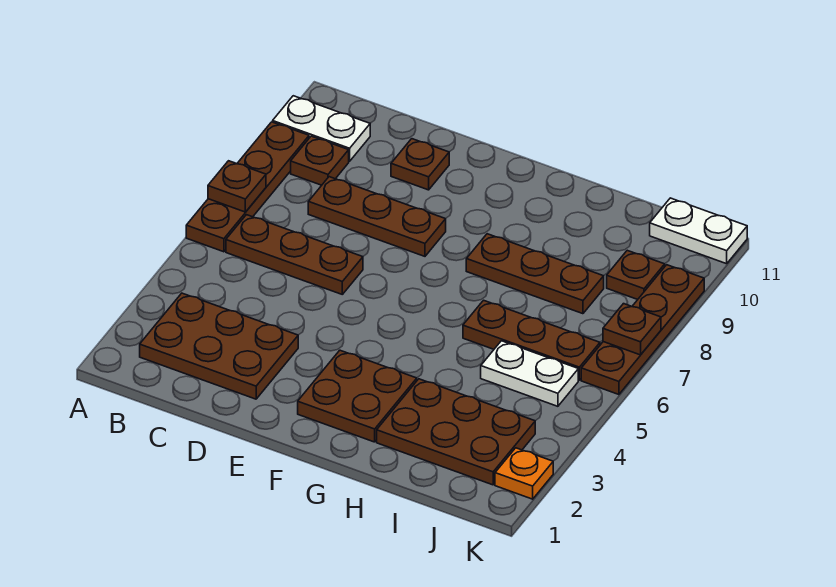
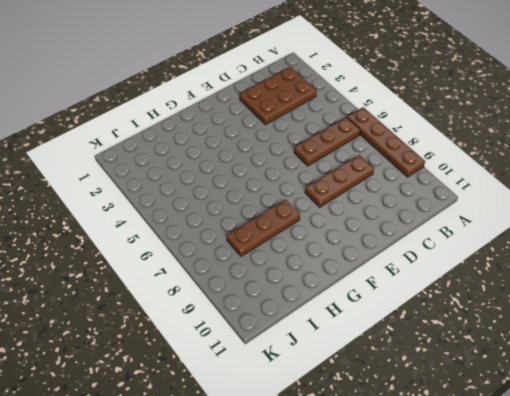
none -> white plate A10:B10 level 1
none -> brown plate B9 level 1
none -> brown plate D10 level 1

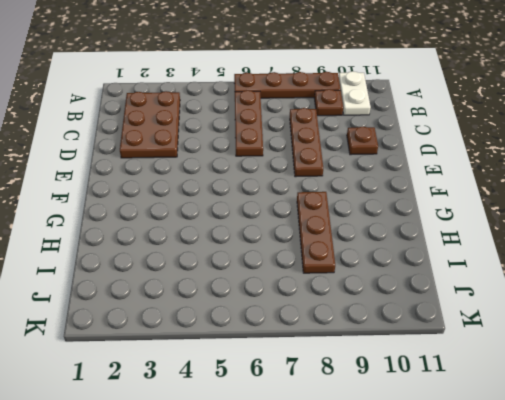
none -> brown plate F2:G3 level 1
none -> brown plate H2:J3 level 1
none -> brown plate H6:J6 level 1

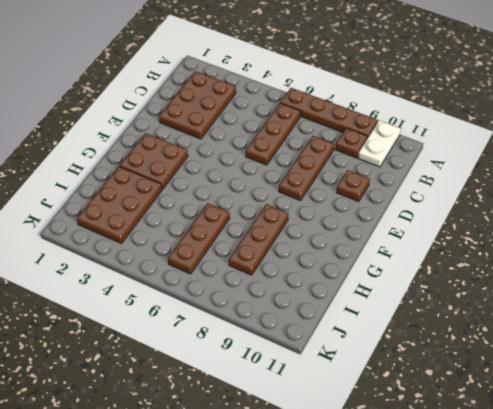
none -> white plate I5:J5 level 1
none -> brown plate J9 level 1
none -> white plate J11:K11 level 1

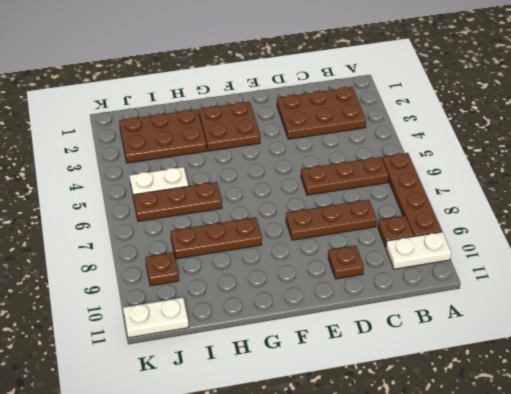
none -> orange plate K2 level 1
none -> brown plate K6:K9 level 1
none -> brown plate A7 level 2

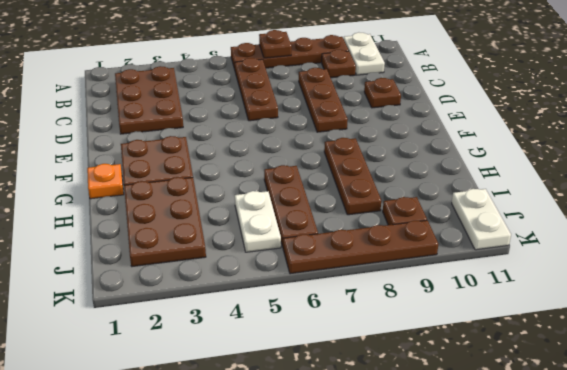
orange plate G1 level 1 -> orange plate K2 level 1
none -> brown plate K7 level 2

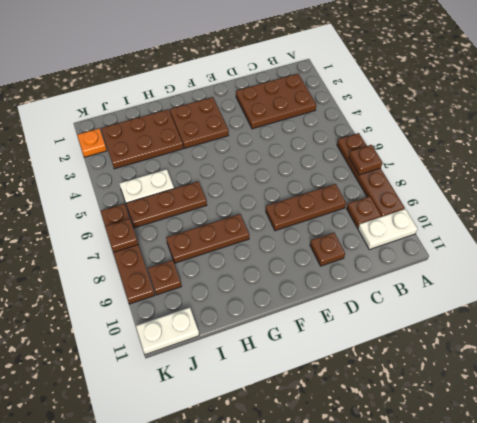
none -> brown plate B6:D6 level 1

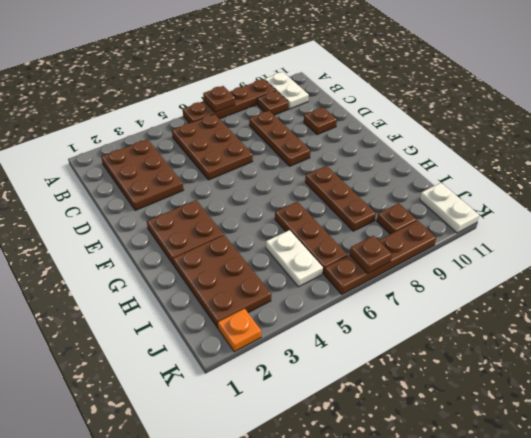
brown plate B5:D6 level 1 -> brown plate B6:D6 level 1

